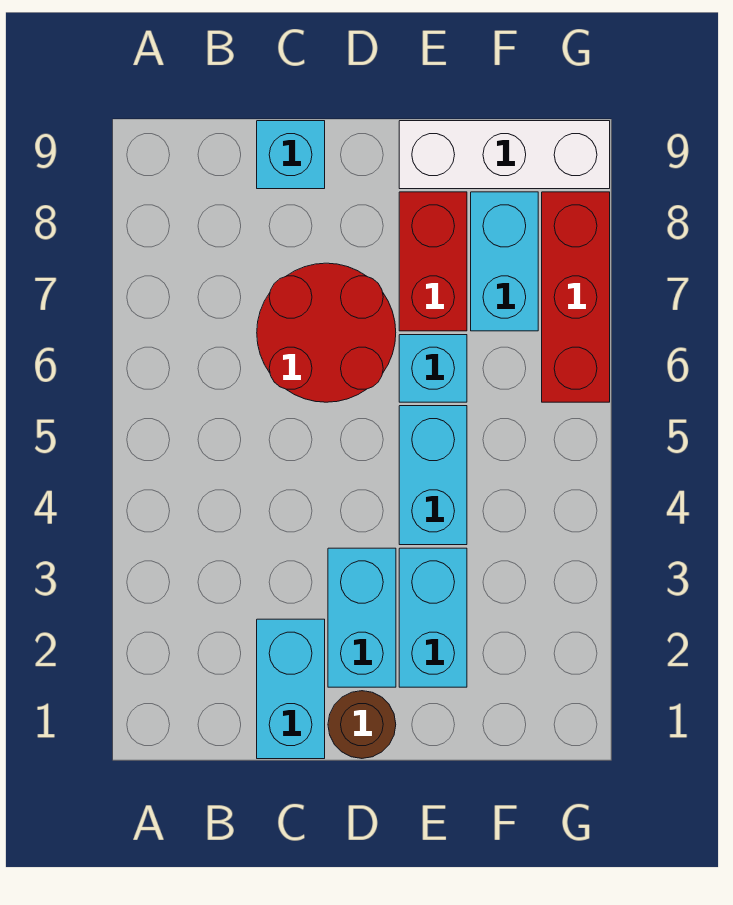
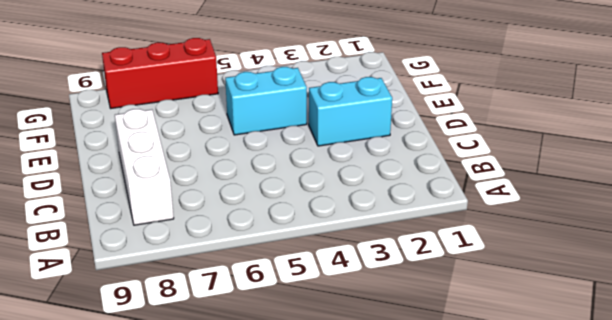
white brick B8:D8 level 1 -> white brick E9:G9 level 1
none -> cyan brick C1:C2 level 1
none -> red round brick C6:D7 level 1
none -> cyan brick C9 level 1

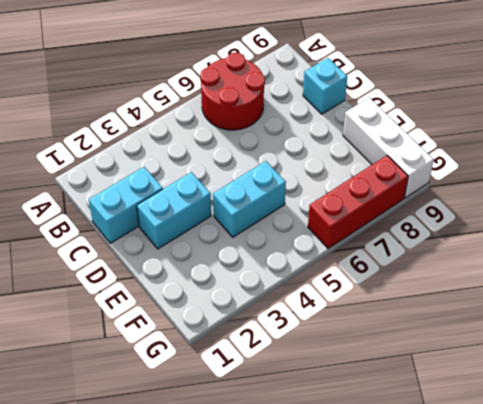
red round brick A6:B7 level 1 -> red round brick C6:D7 level 1
none -> brown round brick D1 level 1
none -> cyan brick E2:E3 level 1
none -> cyan brick E6 level 1

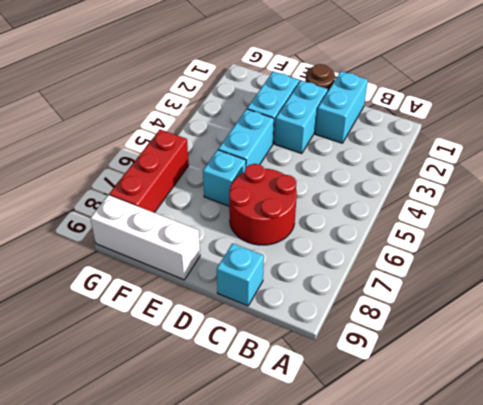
none -> red brick E7:E8 level 1
none -> cyan brick F7:F8 level 1

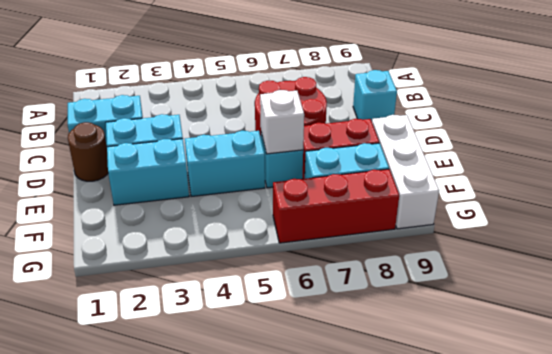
white brick E6 level 2 -> none

